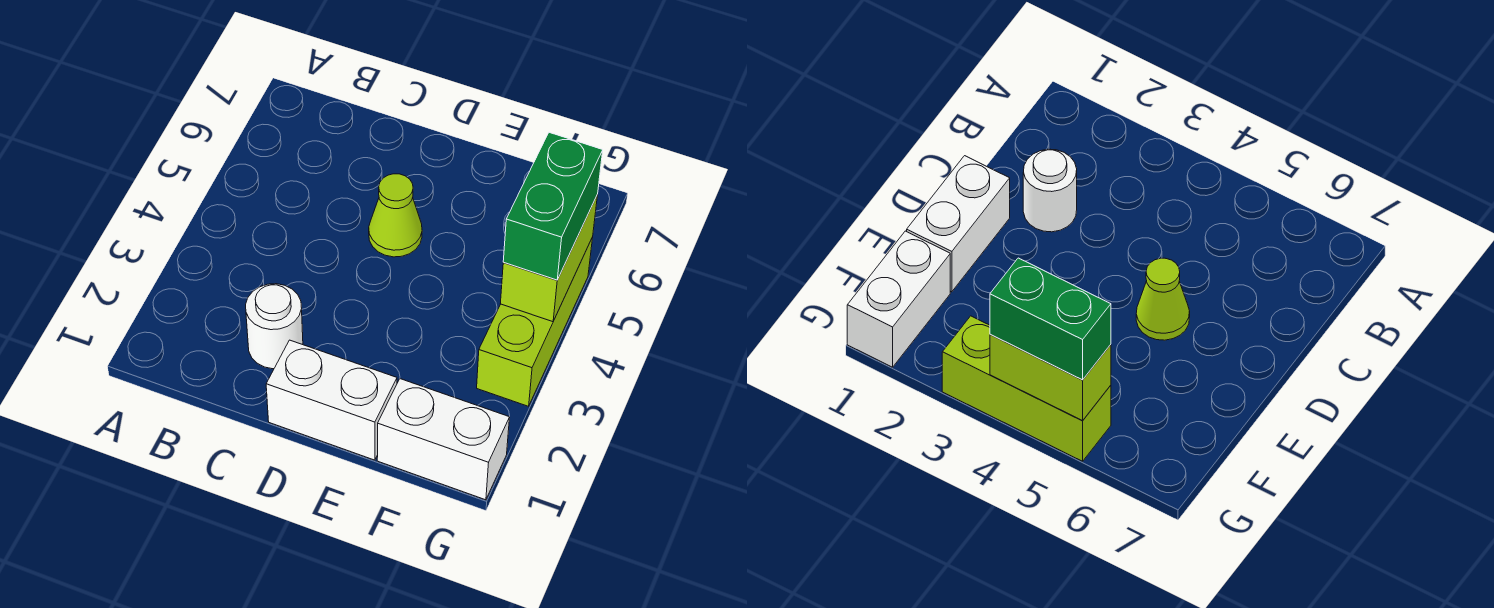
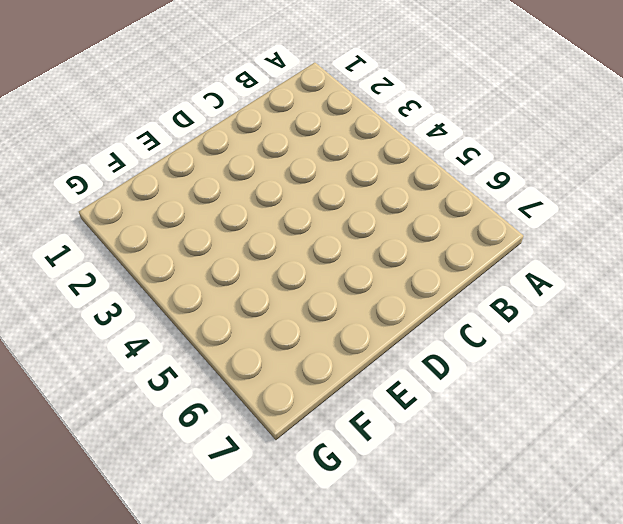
none -> white round brick C2 level 1
none -> white brick D1:E1 level 1

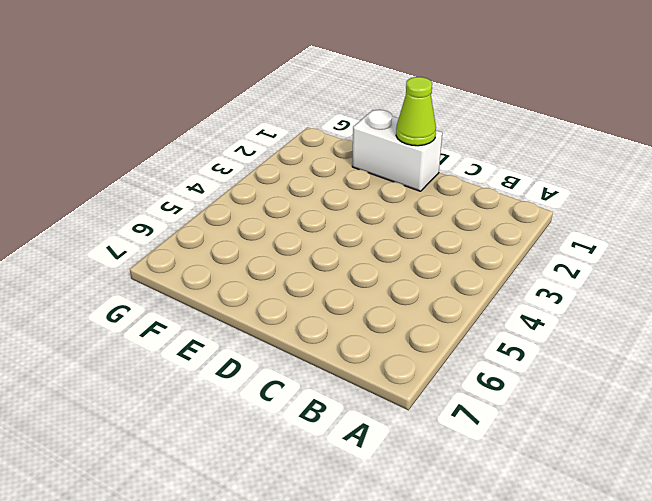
lime cone D1 level 2 -> lime cone D5 level 1
none -> white round brick C2 level 1
none -> white brick F1:G1 level 1

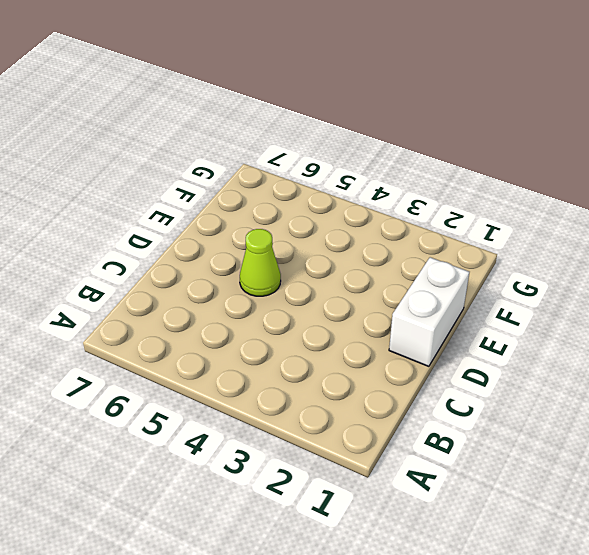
none -> white round brick C2 level 1
none -> white brick F1:G1 level 1

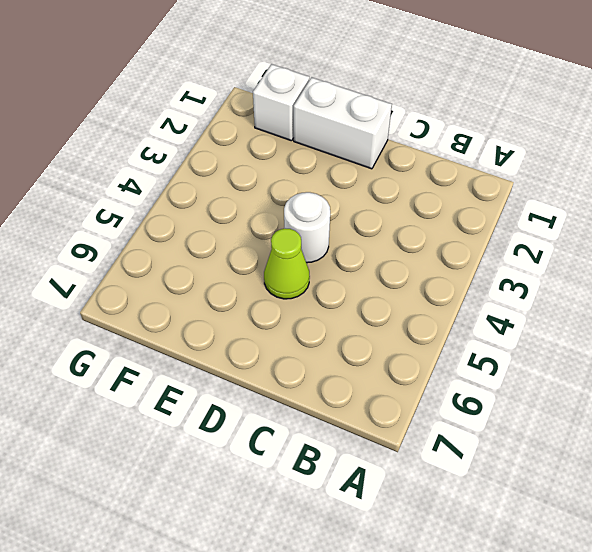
white round brick D4 level 1 -> white round brick C2 level 1
white brick F1 level 1 -> white brick F1:G1 level 1
none -> lime brick G3:G5 level 1
none -> lime brick G4:G5 level 2

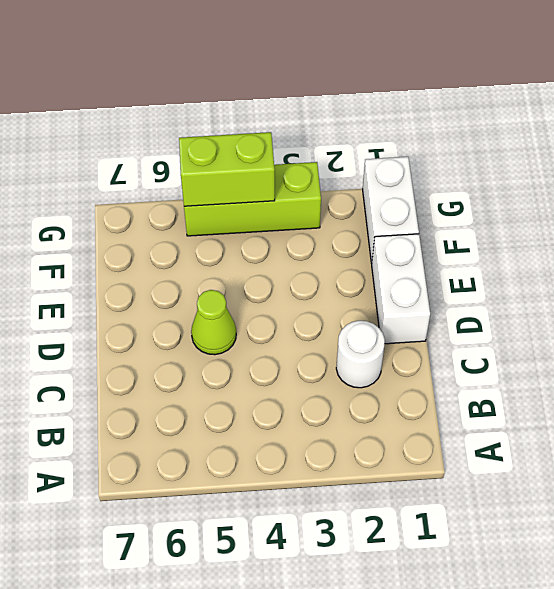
none -> green brick G4:G5 level 3

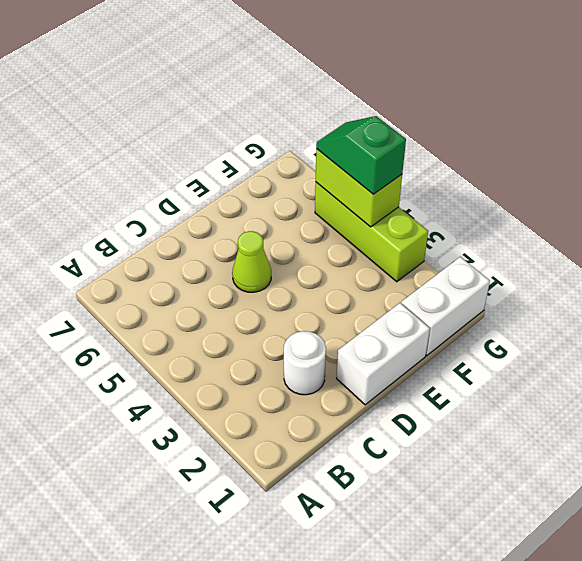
green slope G4:G5 level 3 top 4 -> green brick G4:G5 level 3

